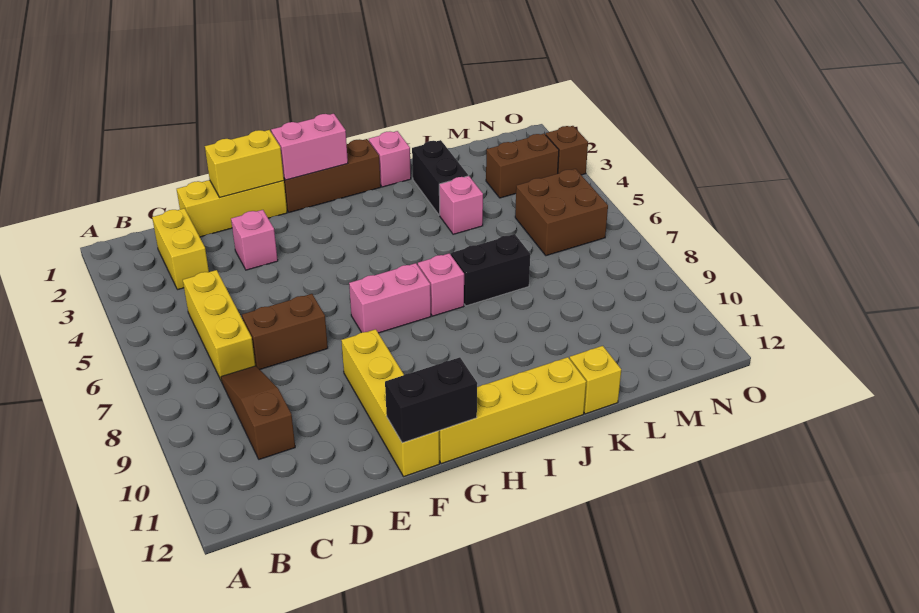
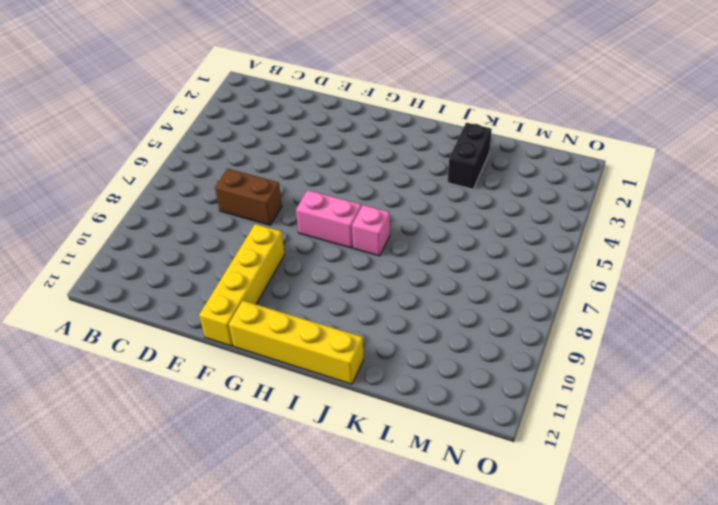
none -> yellow brick C2:C3 level 1
none -> yellow brick C5:C7 level 1
none -> brown slope C8:C10 level 1 top 10

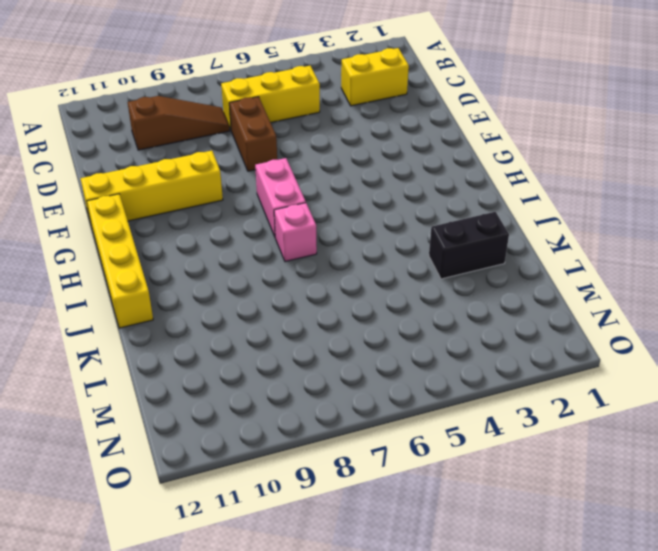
none -> yellow brick D1:F1 level 1
none -> pink brick E3 level 1
none -> brown brick G1:I1 level 1

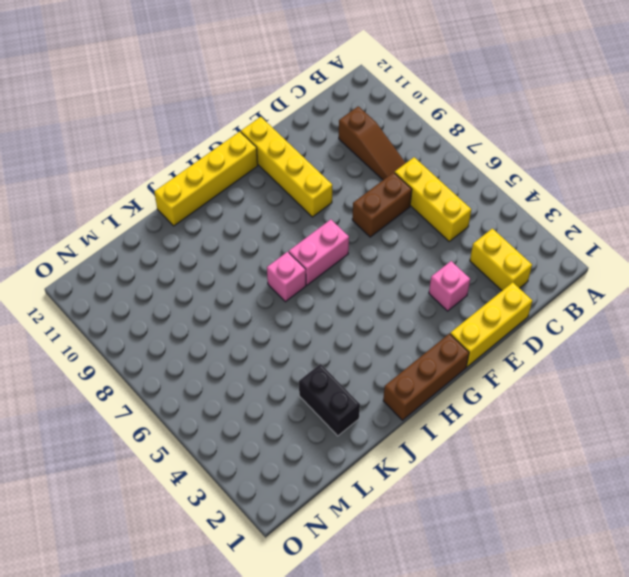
none -> pink brick J1 level 1
none -> black brick J7:K7 level 1
none -> pink brick K4 level 1

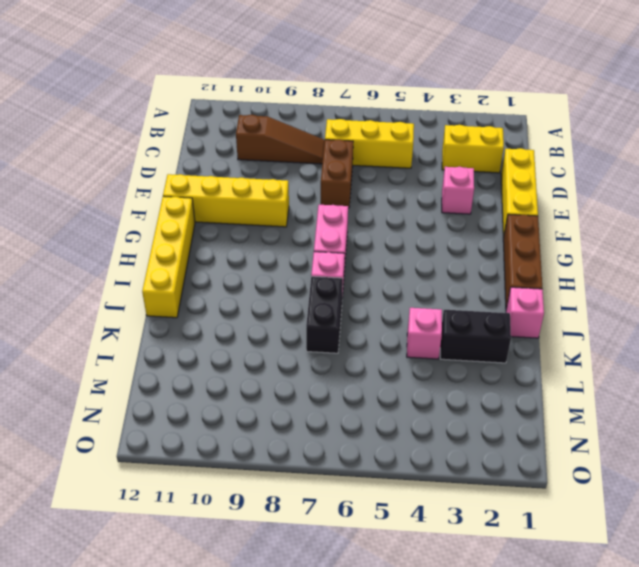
none -> yellow brick K12 level 1
none -> brown brick M3:N3 level 1
none -> brown brick M5:N6 level 1

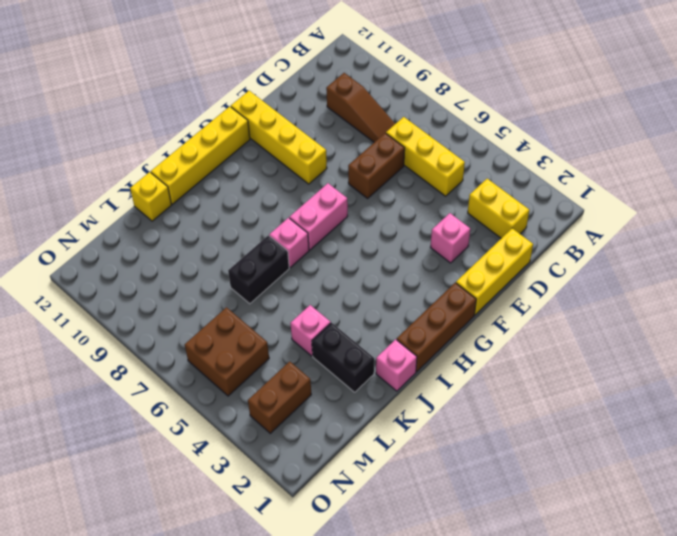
none -> brown brick O3 level 1
none -> yellow brick E1:F1 level 2
none -> black brick F12:G12 level 2

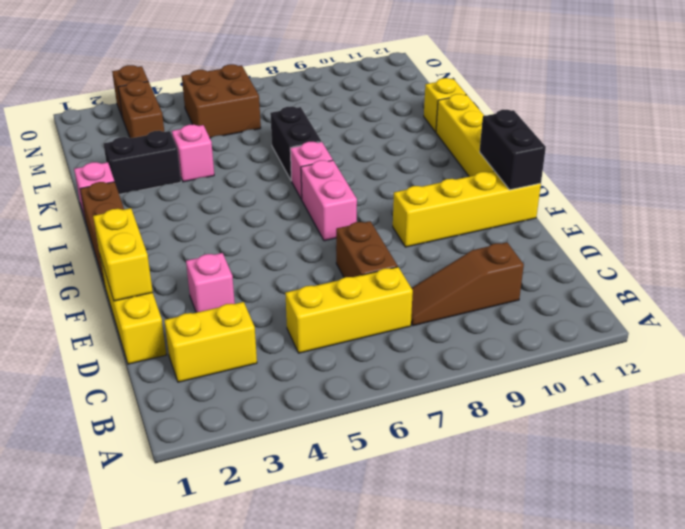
none -> pink brick G1:H1 level 2

